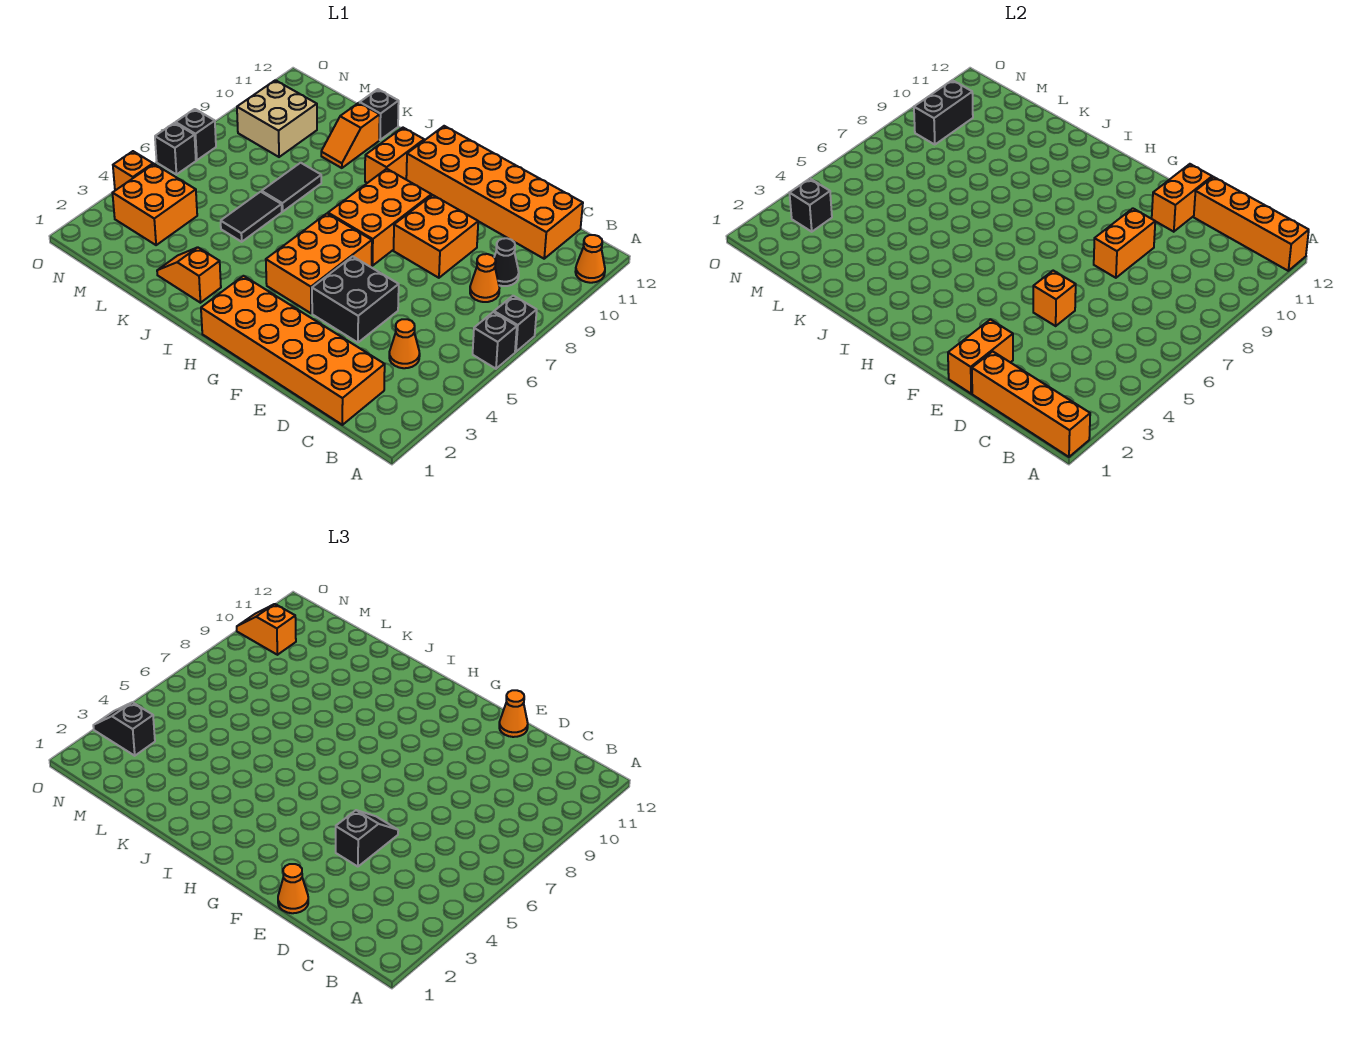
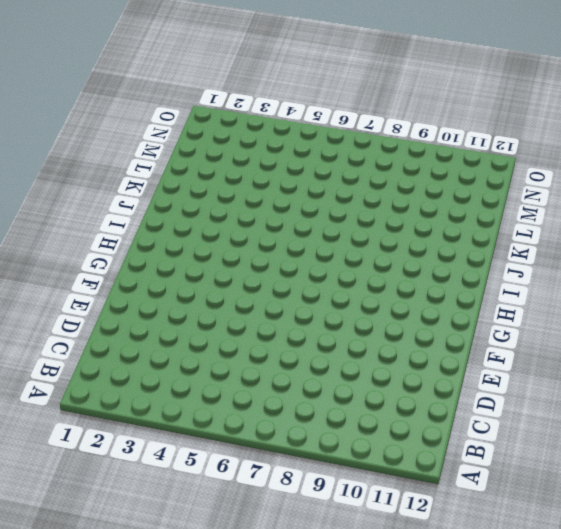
none -> black brick A6 level 1
none -> black brick A7 level 1
none -> orange cone A11 level 1
none -> orange brick C1:H2 level 1

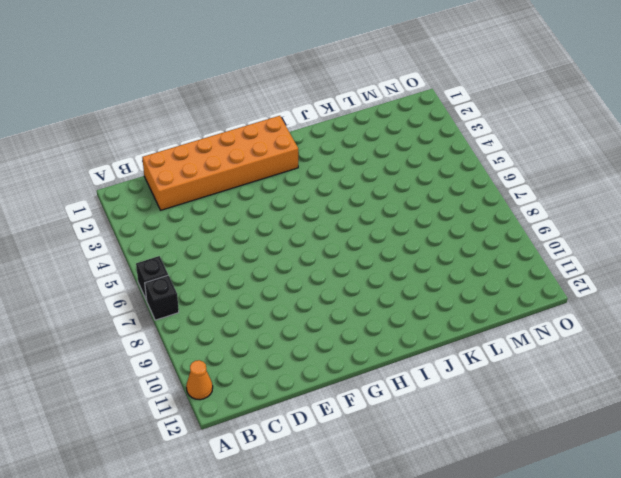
none -> orange cone C4 level 1
none -> orange cone C8 level 1
none -> black cone C9 level 1
none -> orange brick C11:H12 level 1

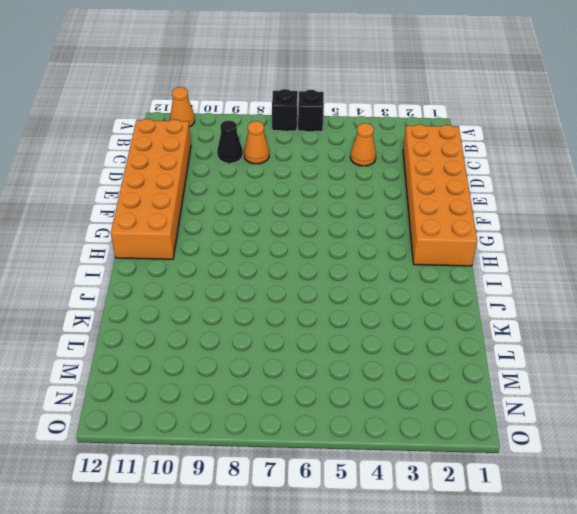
none -> black brick E4:F5 level 1
none -> orange brick E8:F9 level 1
none -> orange brick G4:H6 level 1
none -> orange brick G7:H9 level 1

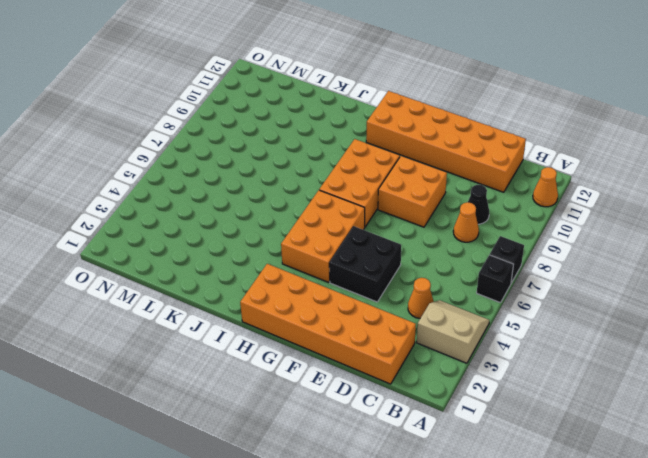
tan slope A3:B4 level 1 top 3 -> none
none -> orange brick I10:I11 level 1
none -> orange slope J2:K2 level 1 top J
none -> black tile K5:K6 level 1
none -> black tile K7:K8 level 1

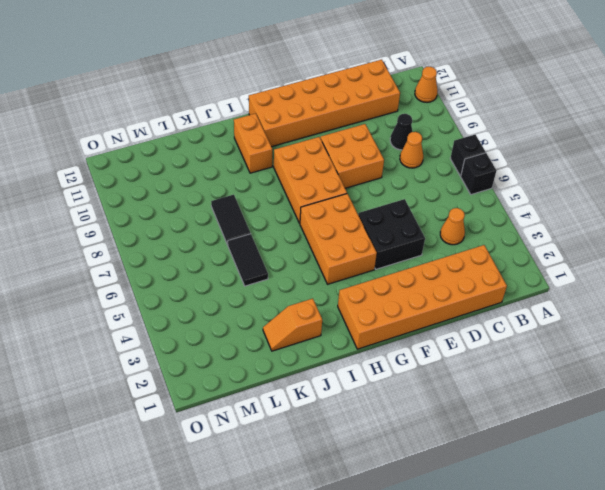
none -> orange slope K10:K11 level 1 top 11
none -> black brick K12 level 1
none -> orange brick M3:N4 level 1
none -> tan brick M9:N10 level 1

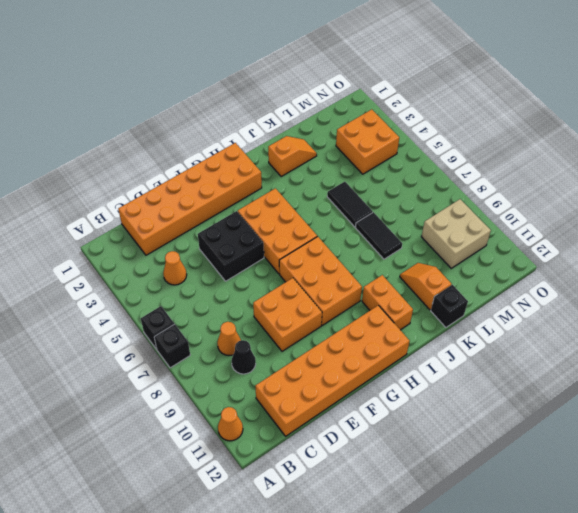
none -> orange brick O4 level 1
none -> black brick O6 level 1
none -> black brick O7 level 1
none -> orange brick A1:D1 level 2

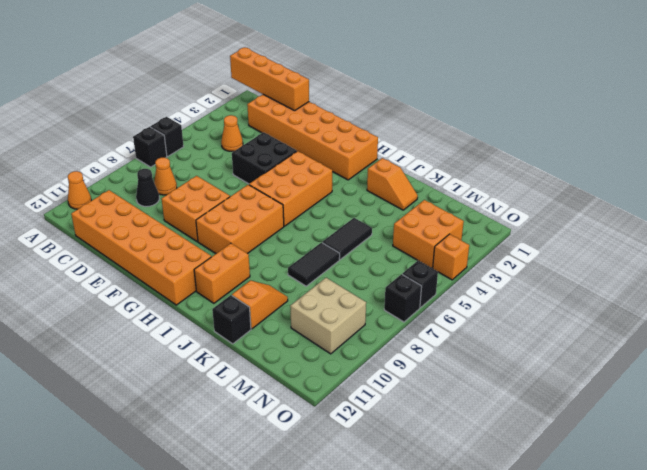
none -> orange brick A12:D12 level 2
none -> orange brick E1:E2 level 2
none -> orange brick E5 level 2
none -> orange brick E8:E9 level 2

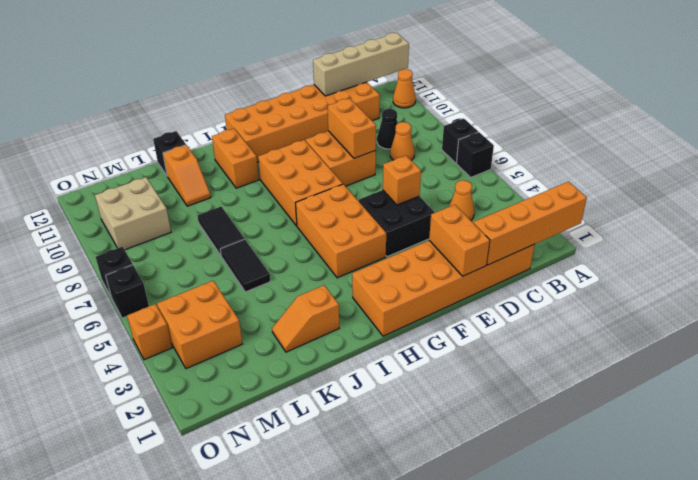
tan brick A12:D12 level 2 -> orange brick A12:D12 level 2
none -> orange brick E11:E12 level 2
none -> black brick N3 level 2
none -> black brick N9:N10 level 2
none -> orange cone E1 level 3

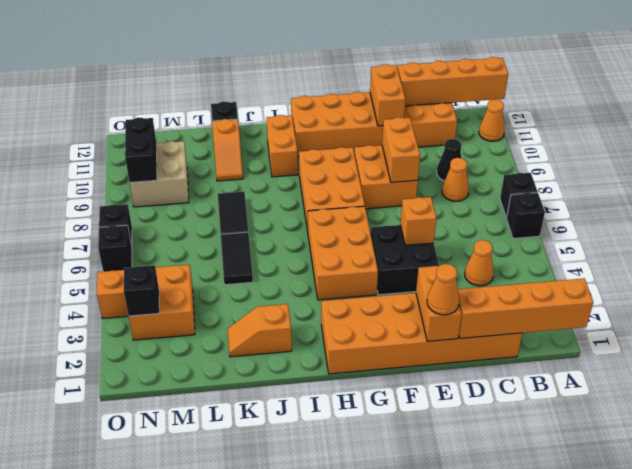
none -> black slope E4:E5 level 3 top 4
none -> orange cone E12 level 3
none -> black slope N3:O3 level 3 top N
none -> orange slope N10:O10 level 3 top N

